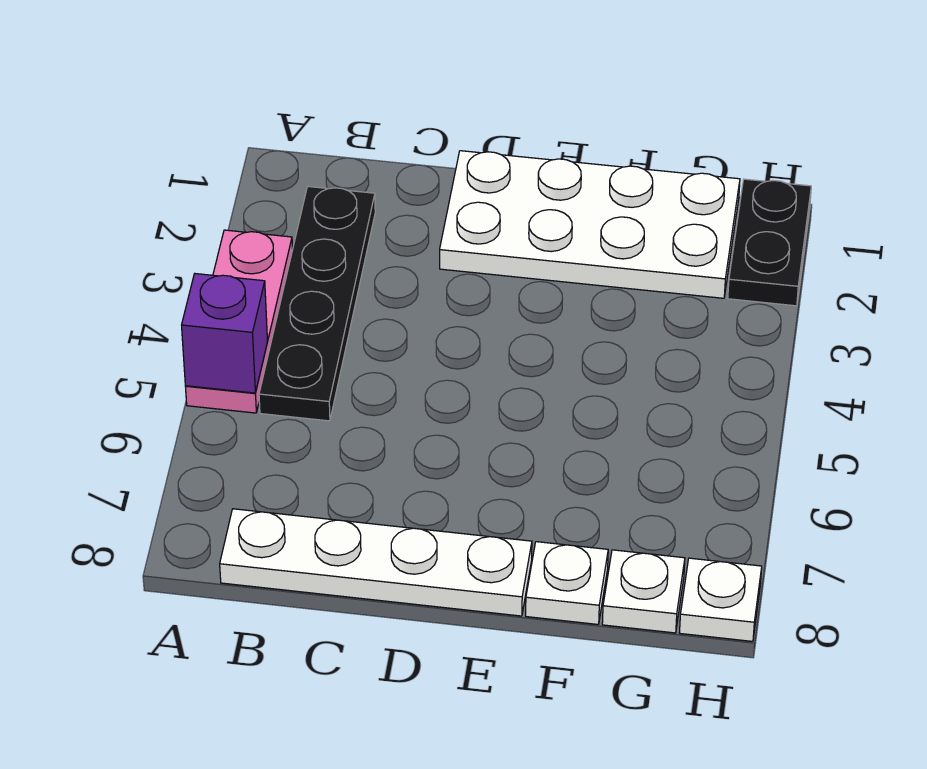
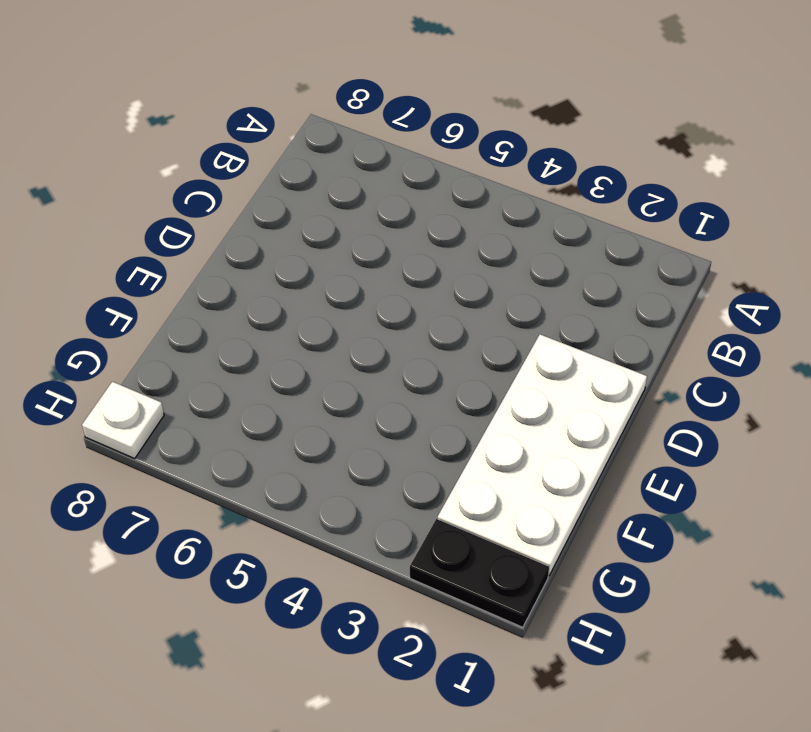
none -> pink plate A3:A5 level 1
none -> black plate B2:B5 level 1

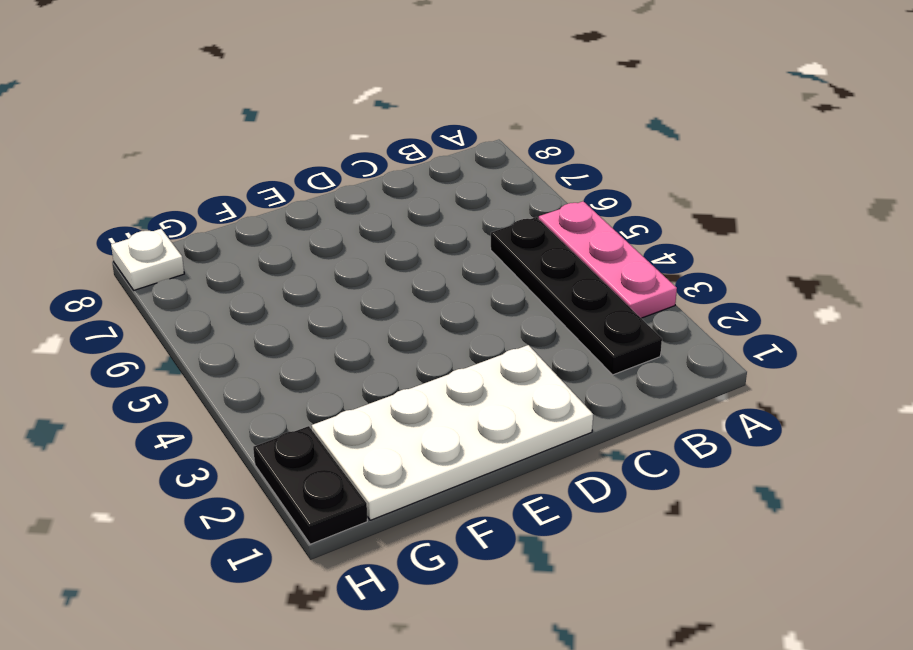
none -> white plate B8:E8 level 1
none -> white plate F8 level 1

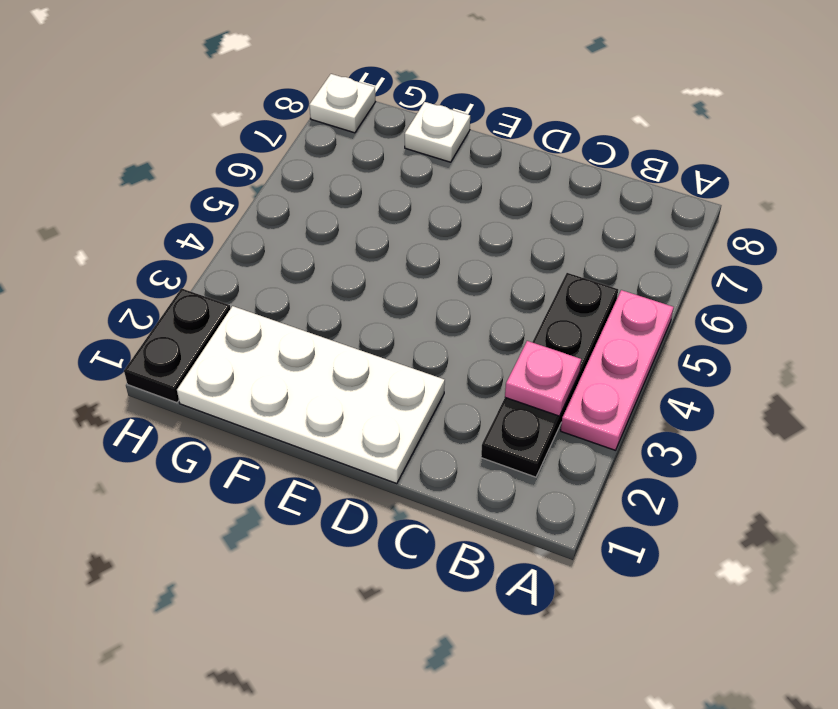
pink plate B3 level 2 -> none
none -> white plate B8:E8 level 1
none -> white plate G8 level 1

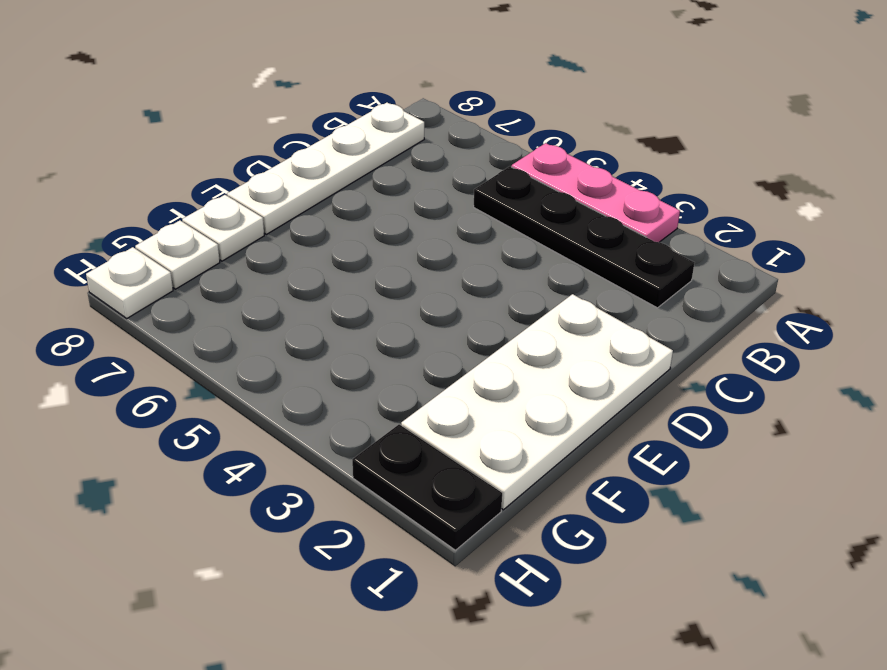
none -> purple brick A5 level 2

